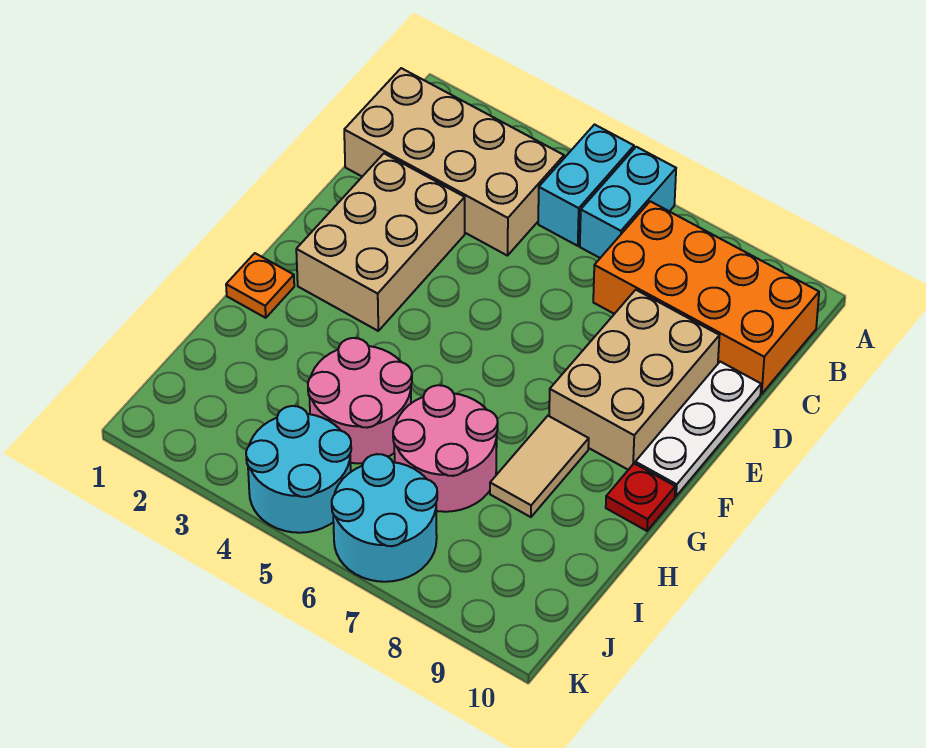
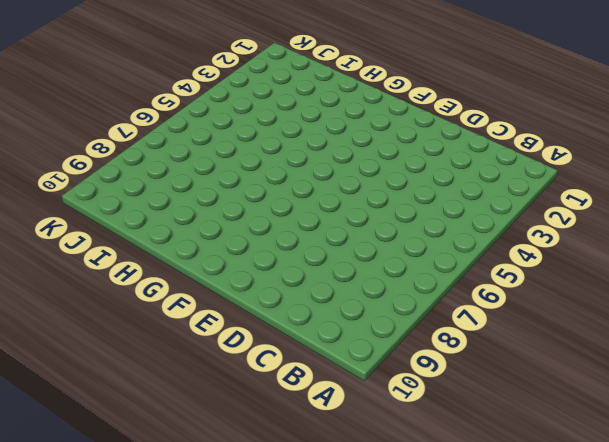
none -> cyan brick A5:B5 level 1
none -> cyan brick A6:B6 level 1
none -> tan brick B1:C4 level 1

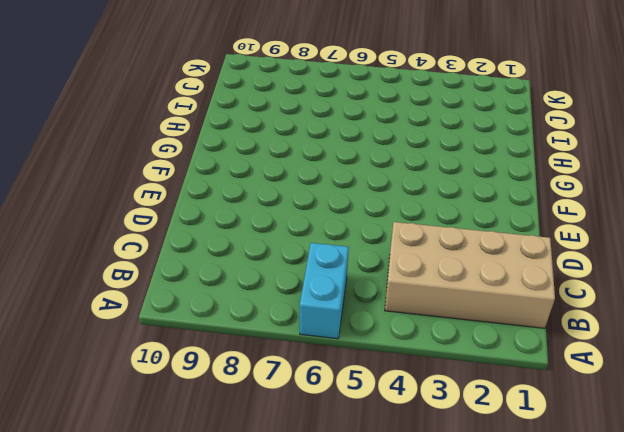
none -> cyan brick A5:B5 level 1
none -> orange brick B7:C10 level 1
none -> tan brick D2:F3 level 1

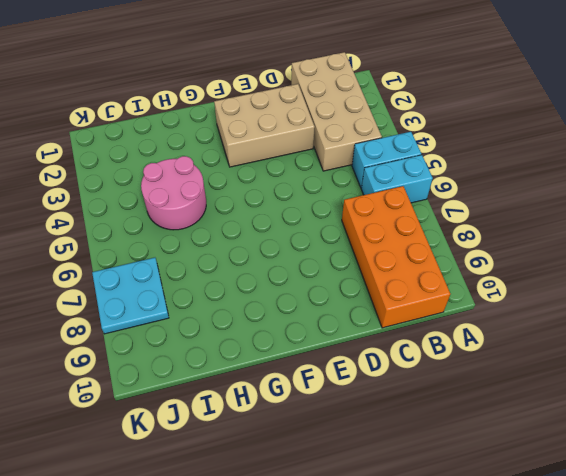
cyan plate J7:K8 level 1 -> cyan round brick J6:K7 level 1
none -> tan brick D8:F9 level 1
none -> white plate D10:F10 level 1
none -> orange plate G1 level 1

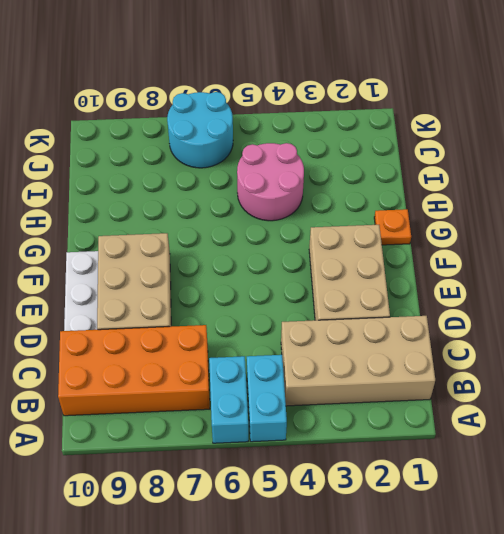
none -> tan tile G8:H8 level 1
none -> red plate G10 level 1
none -> pink round brick H6:I7 level 1

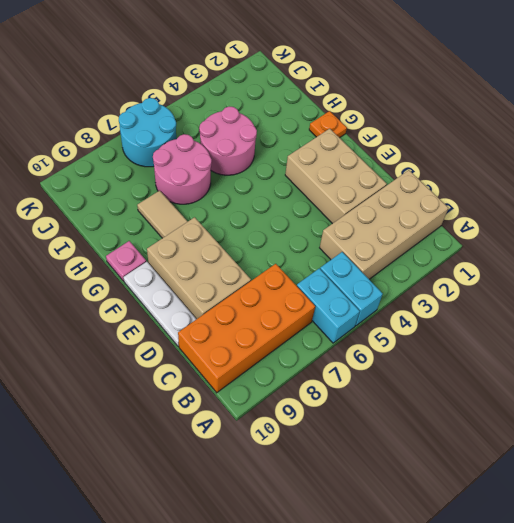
pink plate G10 level 1 -> red plate G10 level 1
none -> cyan round brick J4:K5 level 1

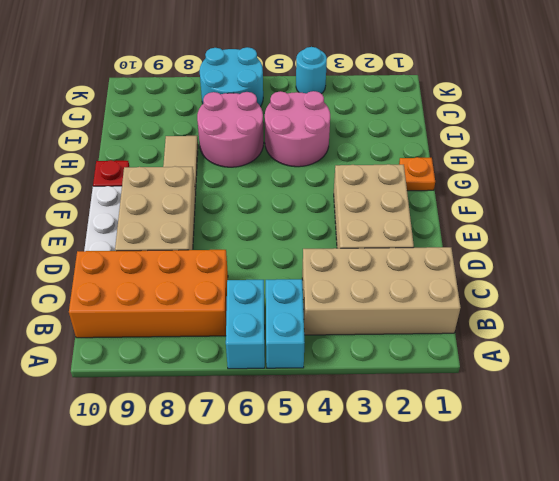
cyan round brick K4 level 1 -> cyan round brick J4:K5 level 1

